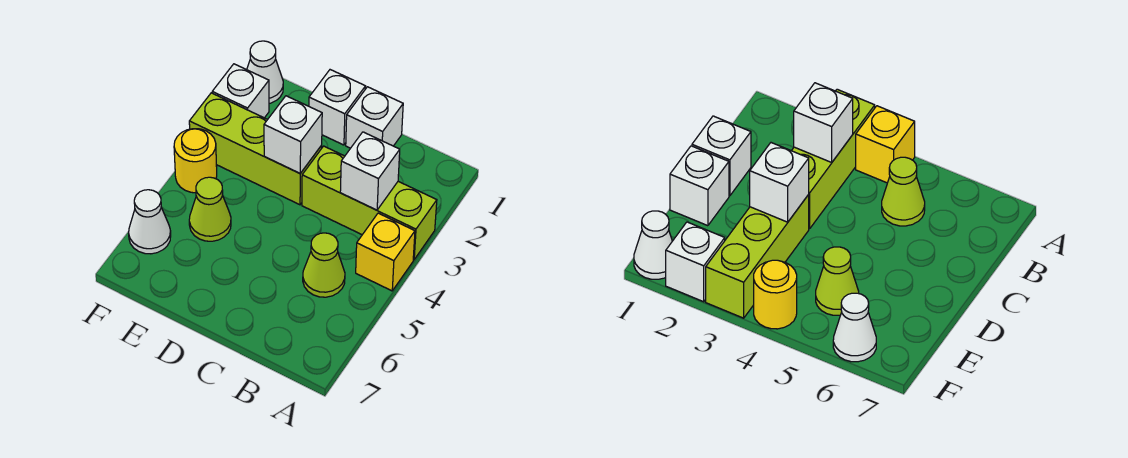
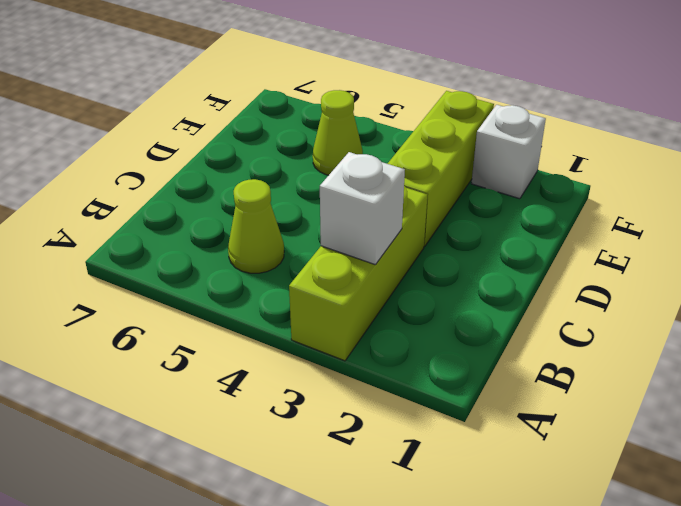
none -> yellow brick A4 level 1
none -> white brick C1 level 1
none -> white brick D1 level 1

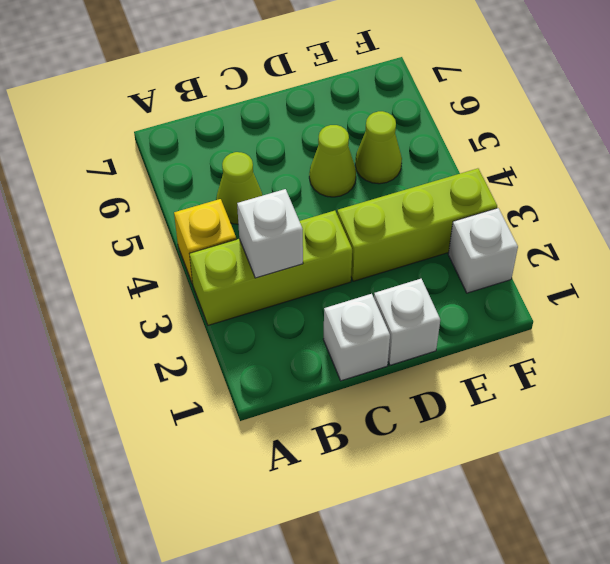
lime cone D5 level 1 -> none
none -> white cone F1 level 1
none -> yellow round brick F4 level 1
none -> white cone F6 level 1

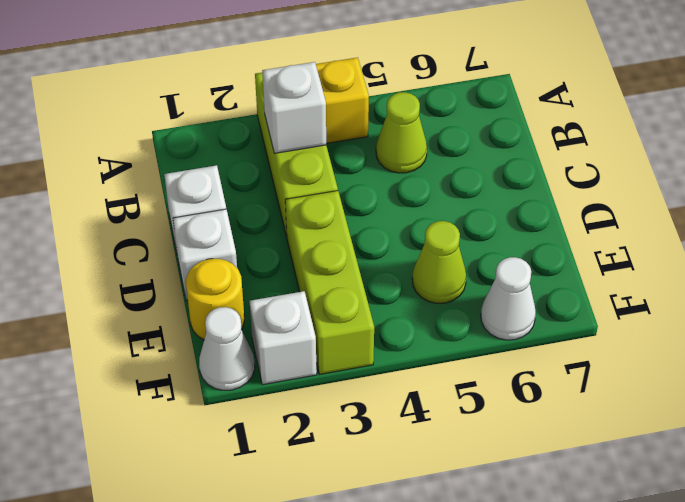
yellow round brick E1 level 1 -> yellow round brick F4 level 1
none -> white brick D3 level 2

